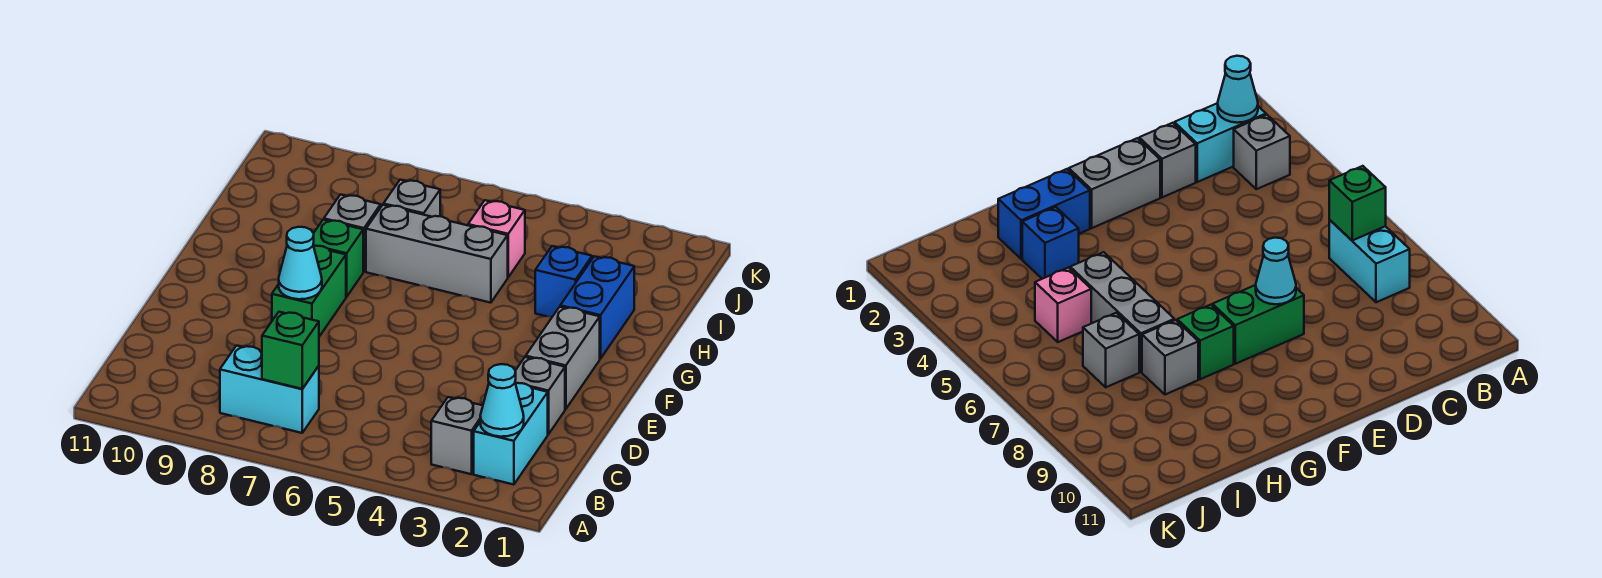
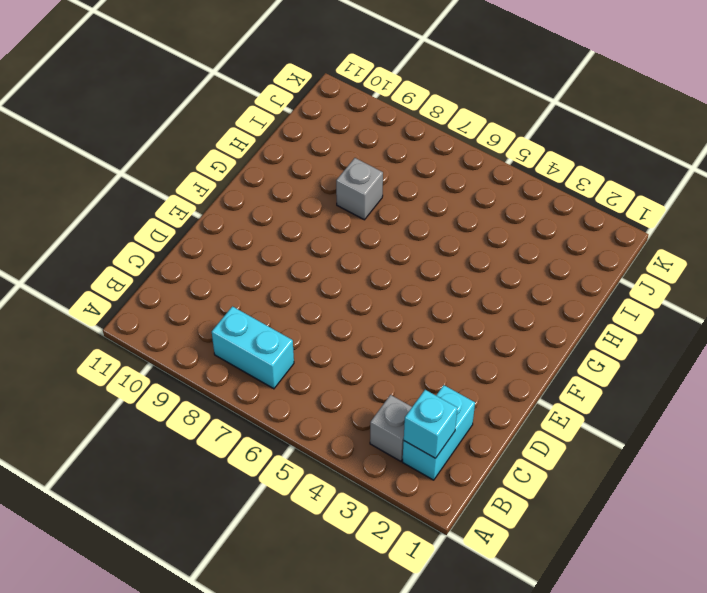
cyan brick B2 level 2 -> cyan cone B2 level 2
none -> grey brick D2 level 1
none -> grey brick E2:F2 level 1
none -> green brick E8:F8 level 1

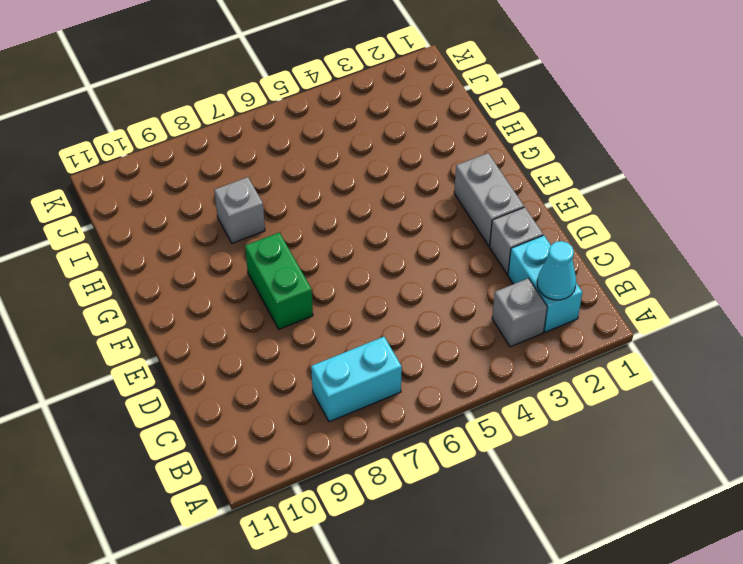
none -> blue brick G2:H2 level 1
none -> green brick G8 level 1
none -> blue brick H3 level 1

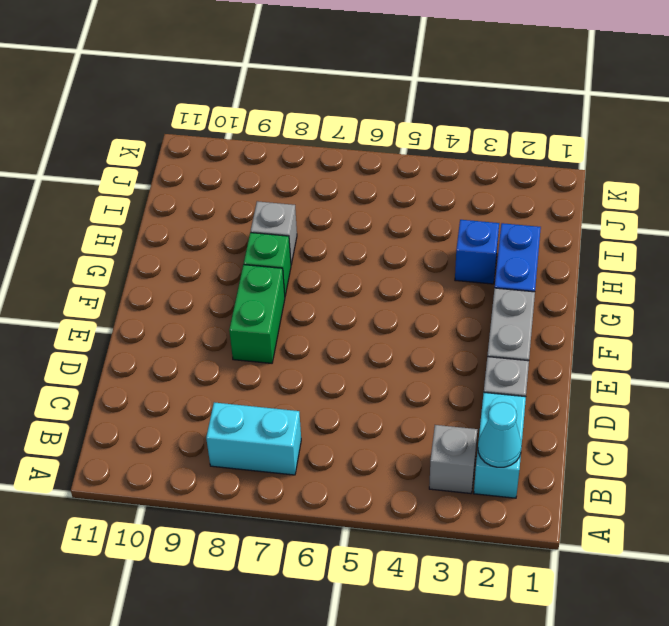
none -> grey brick H5:H7 level 1
none -> pink brick I5 level 1
none -> grey brick I7 level 1

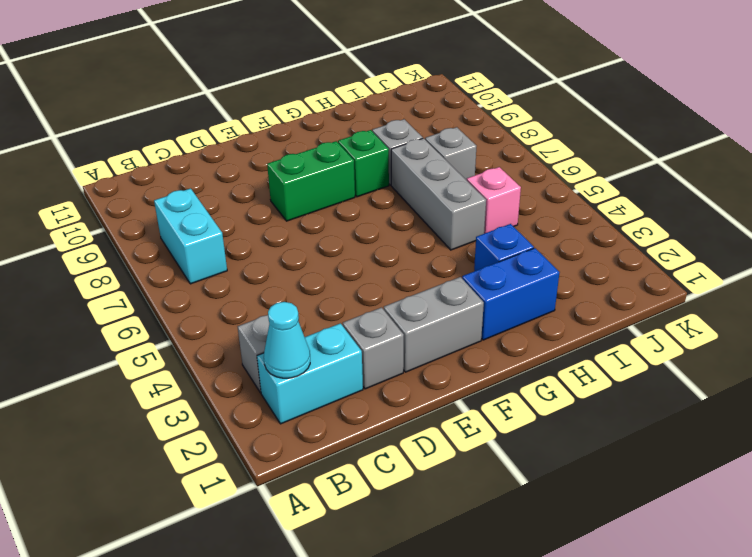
none -> green brick B7 level 2
none -> cyan cone E8 level 2

